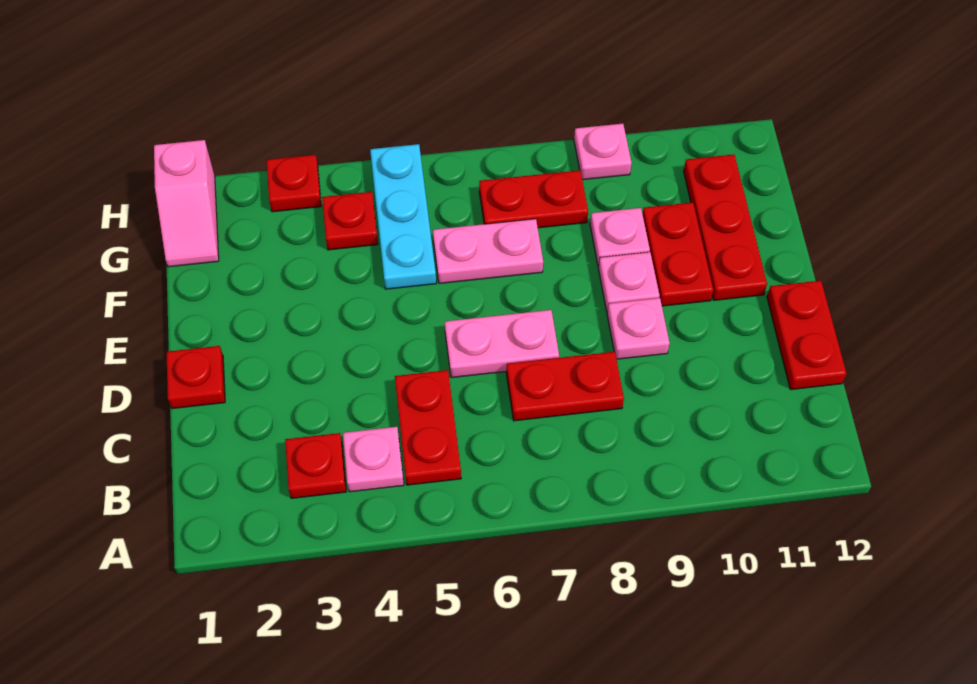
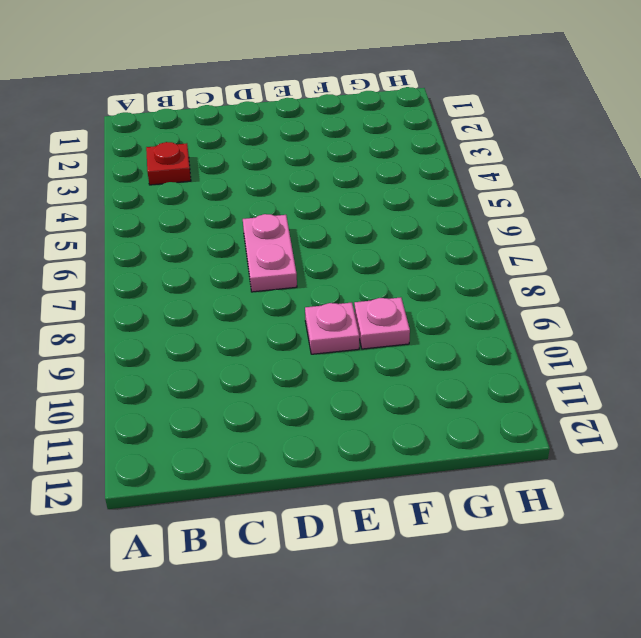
none -> pink plate B4 level 1
none -> red plate B5:C5 level 1
none -> red plate C7:C8 level 1

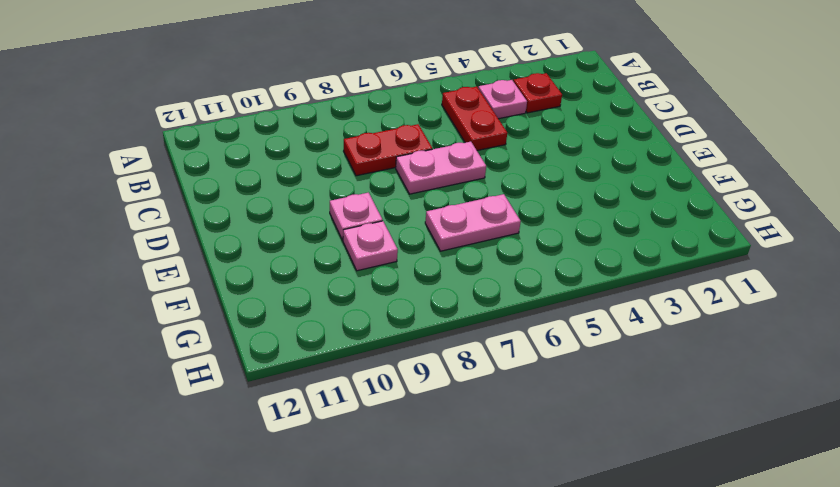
none -> red plate C12:D12 level 1
none -> red plate D1 level 1
none -> pink plate D9 level 1

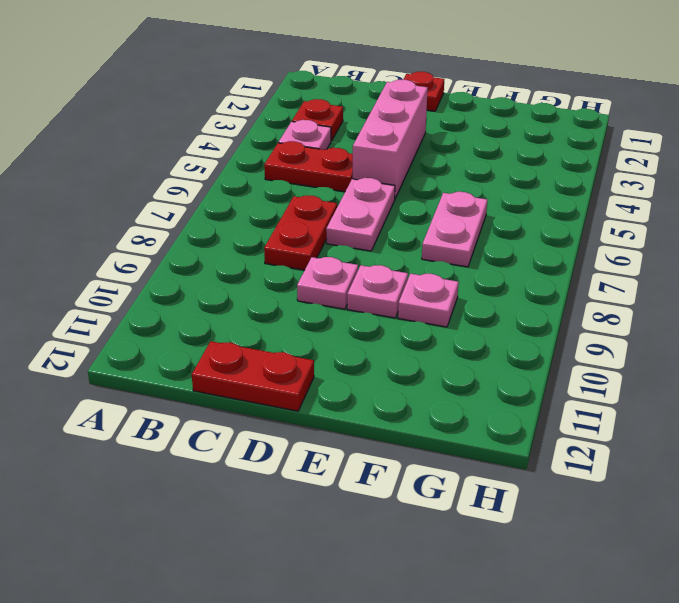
pink brick D3:D5 level 1 -> none
none -> red plate E10:F10 level 1
none -> red plate E11:G11 level 1
none -> cyan plate F5:H5 level 1

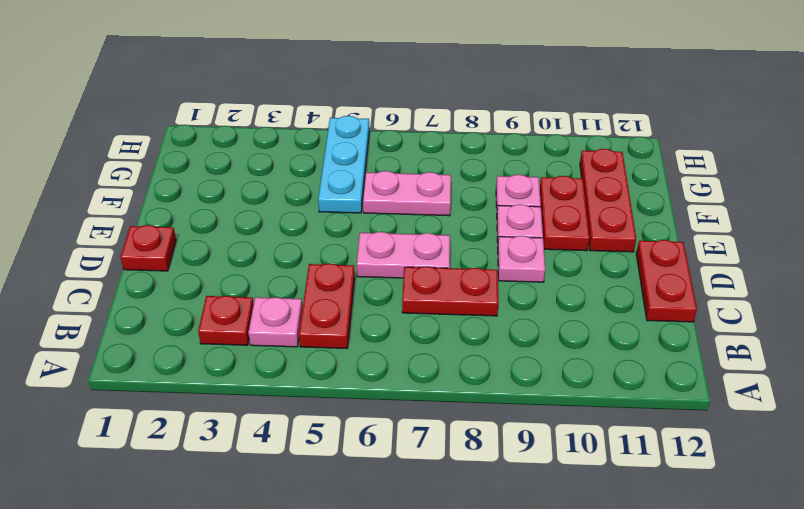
none -> pink slope G1:H1 level 1 top H
none -> red plate G4 level 1
none -> red plate G7:G8 level 1

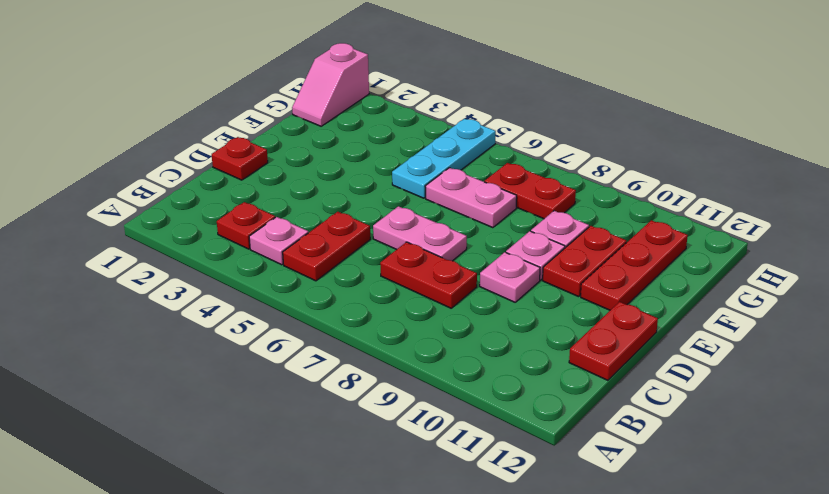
none -> red plate G4 level 1
none -> red plate H3 level 1
none -> pink plate H9 level 1

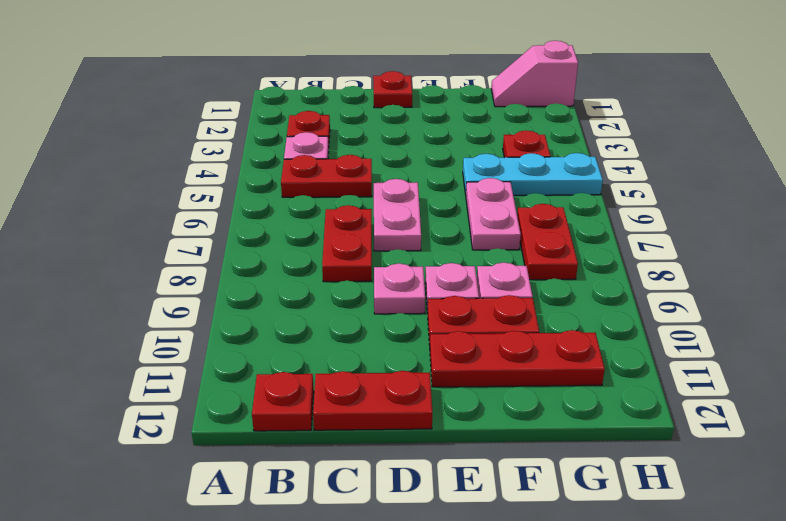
red plate B12 level 1 -> red plate H3 level 1
none -> pink plate H9 level 1

